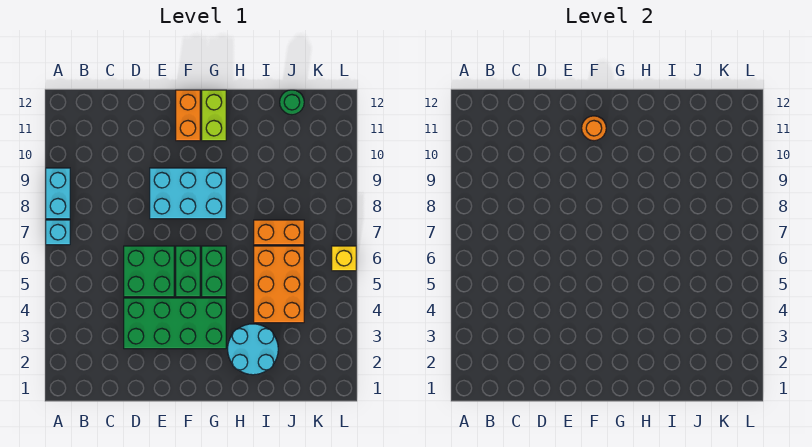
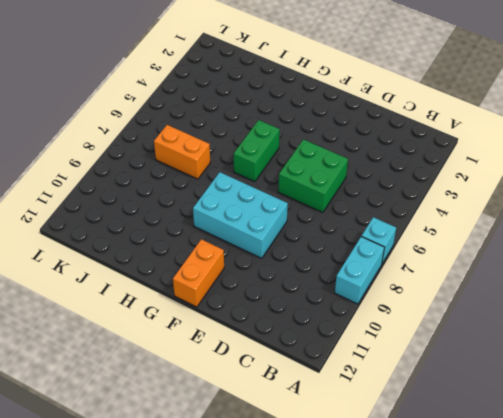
none -> green brick D3:G4 level 1
none -> green brick F5:F6 level 1
none -> lime brick G11:G12 level 1

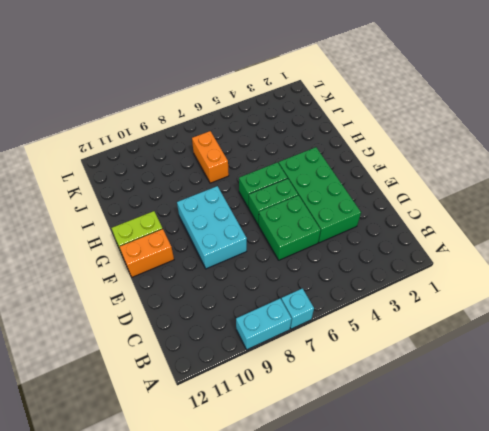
none -> cyan round brick H2:I3 level 1
none -> orange brick I4:J6 level 1
none -> green round brick J12 level 1

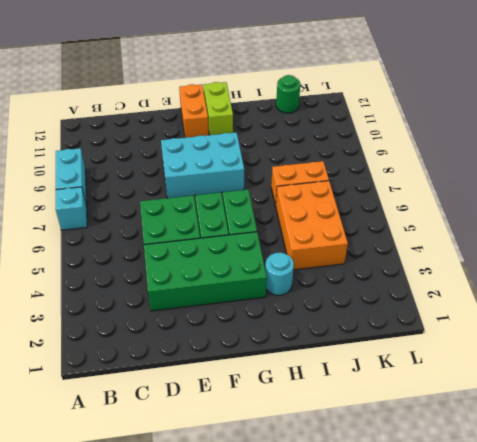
cyan round brick H3 level 1 -> cyan round brick H2:I3 level 1
none -> yellow brick L6 level 1
none -> orange round brick F11 level 2

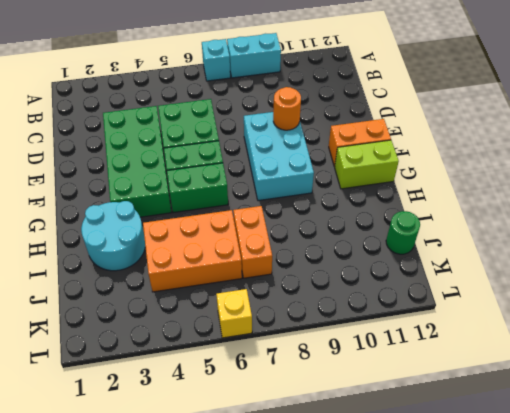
orange round brick E9 level 2 -> orange round brick F11 level 2

